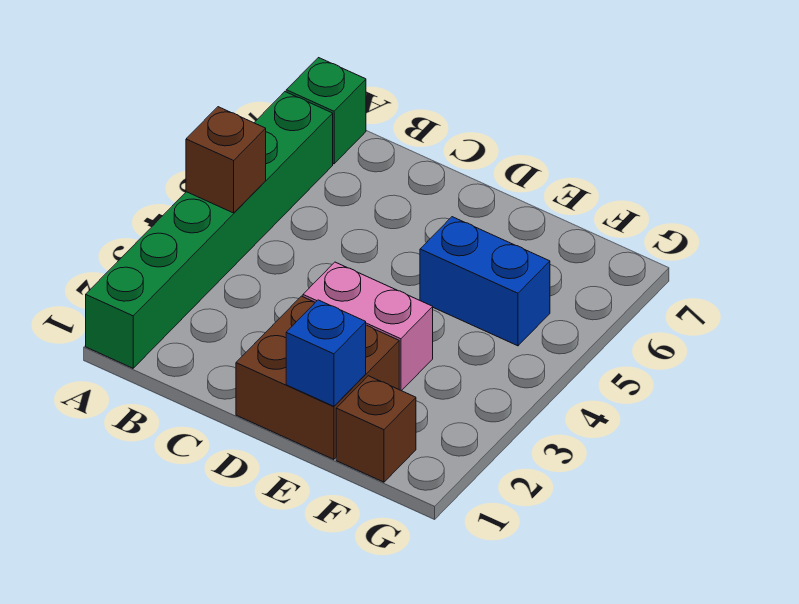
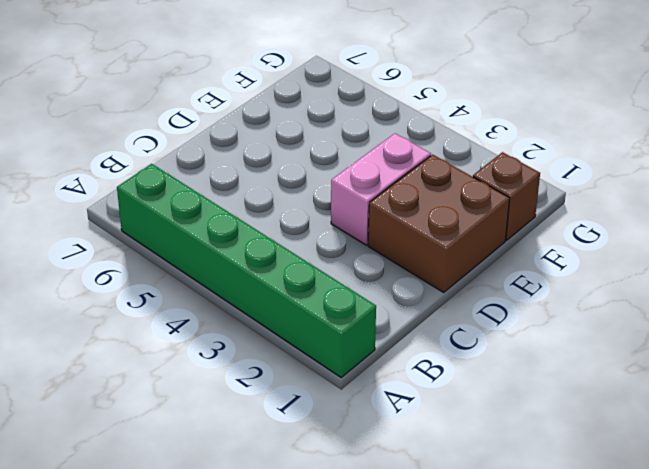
none -> green brick A7 level 1
none -> blue brick E5:F5 level 1

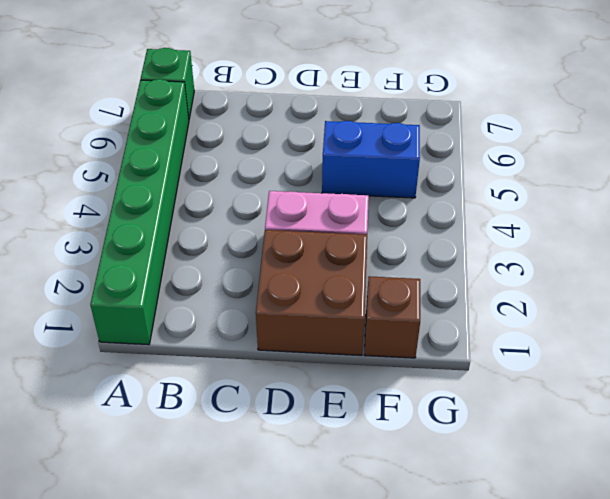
none -> brown brick A4 level 2
none -> blue brick E1 level 2

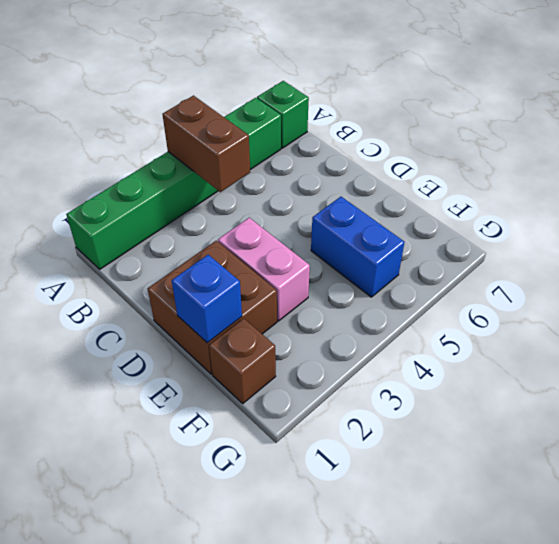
brown brick A4:B4 level 2 -> brown brick A4 level 2

